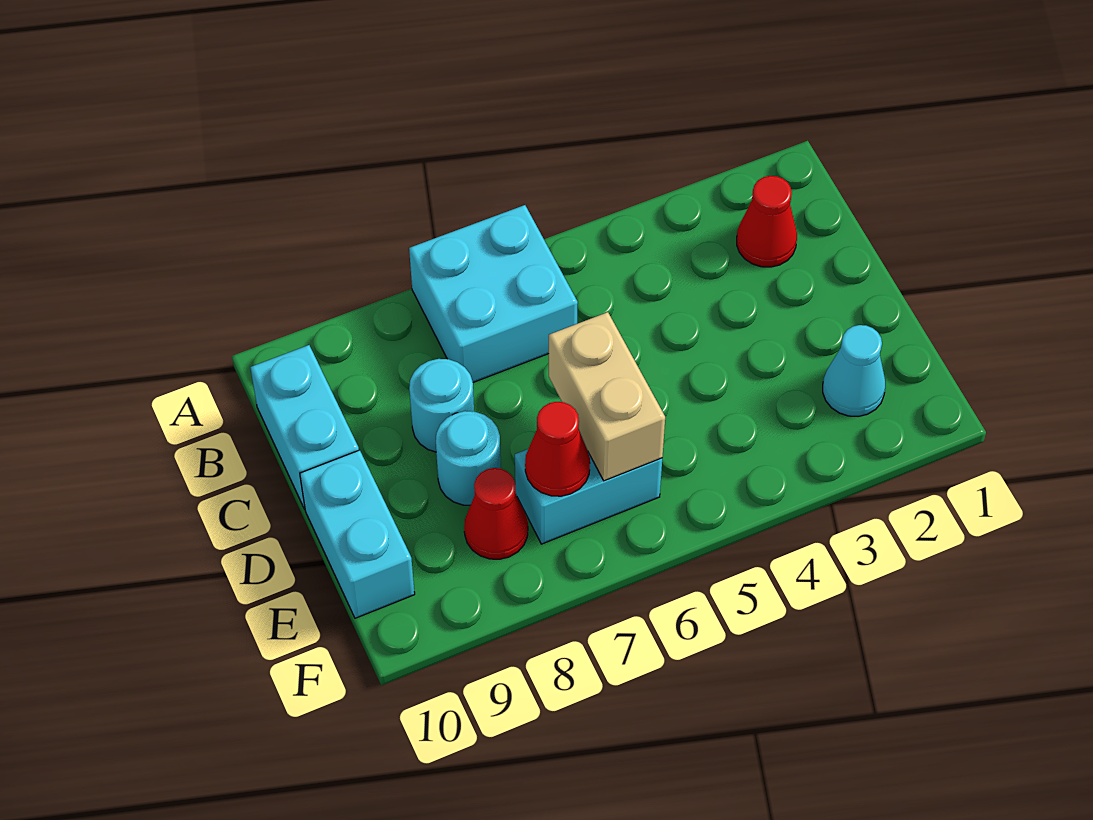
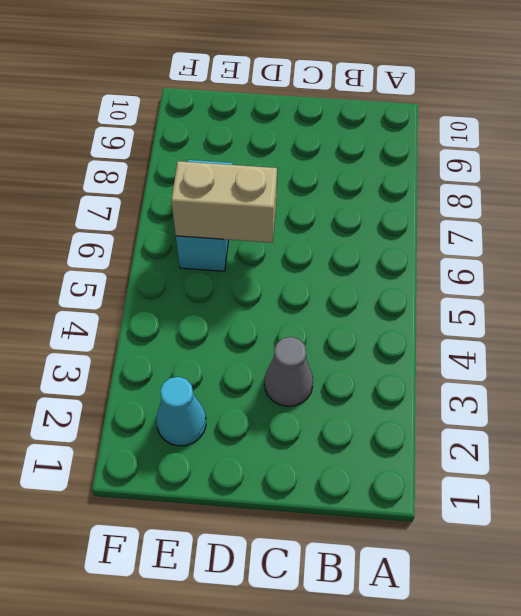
grey cone C3 level 1 -> none
none -> cyan brick A6:B7 level 1
none -> red cone B2 level 1

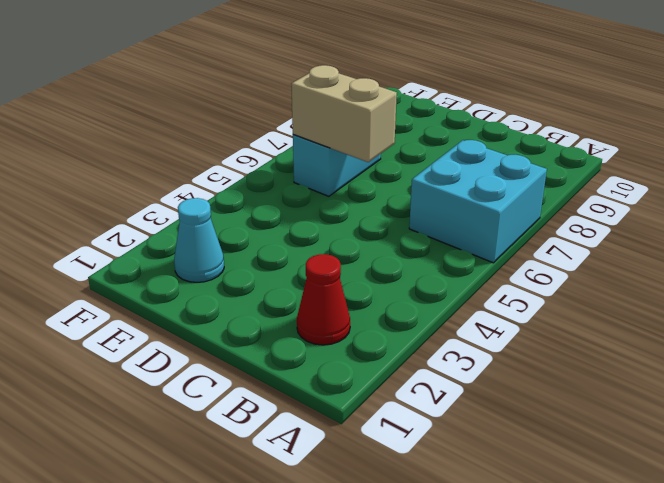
none -> cyan brick B10:C10 level 1
none -> cyan round brick C8 level 1

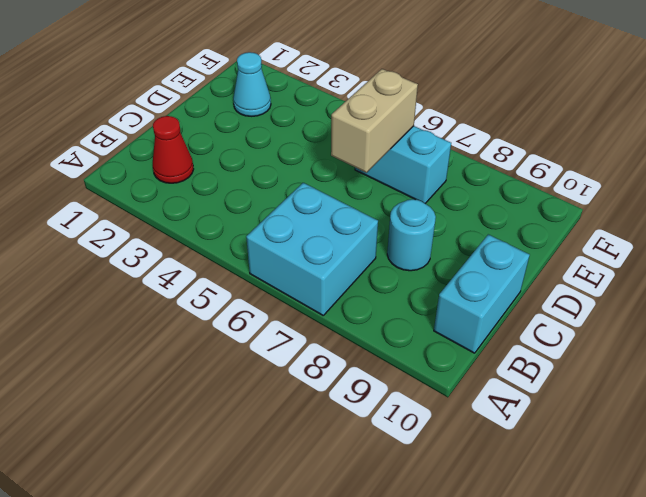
none -> cyan round brick D8 level 1
none -> cyan brick D10:E10 level 1

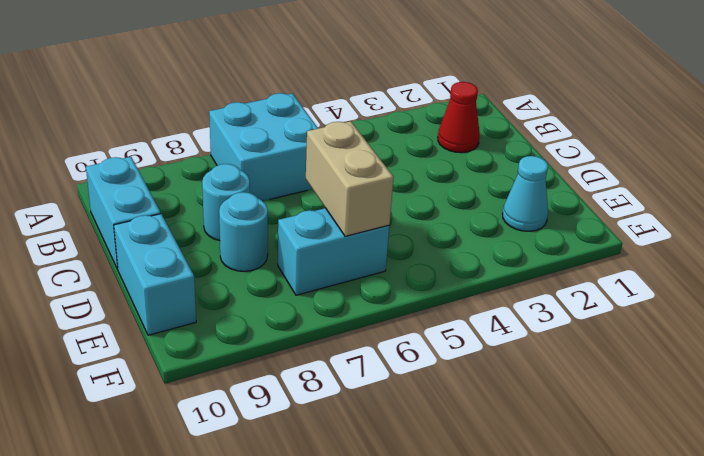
none -> red cone E8 level 1
none -> red cone E7 level 2

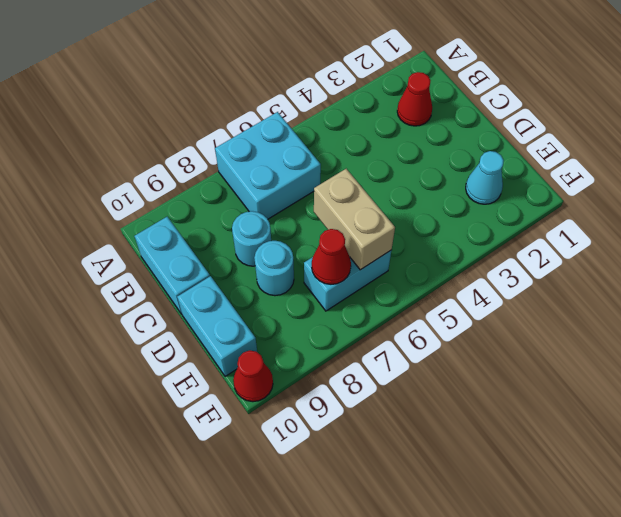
red cone F10 level 1 -> red cone E8 level 1

